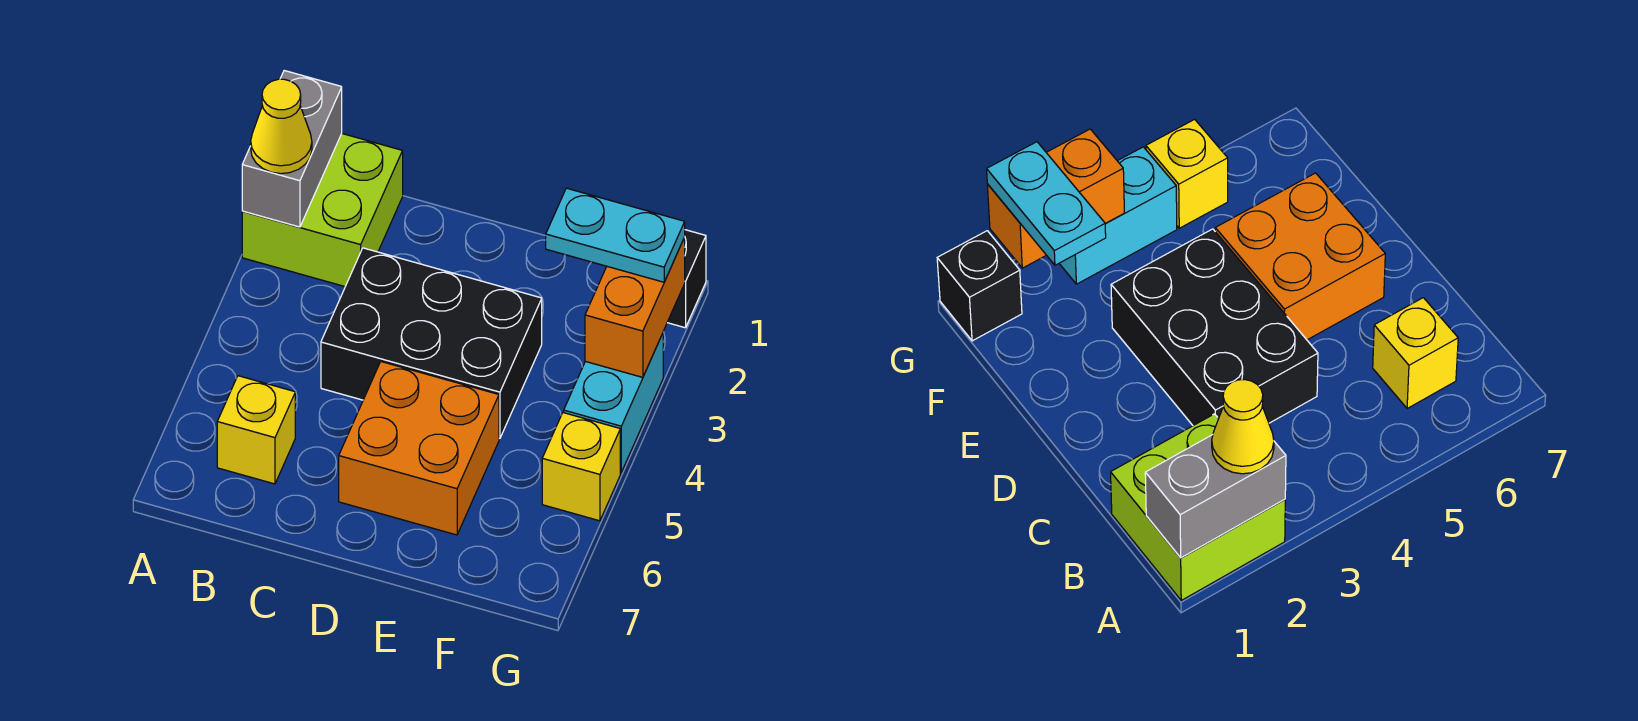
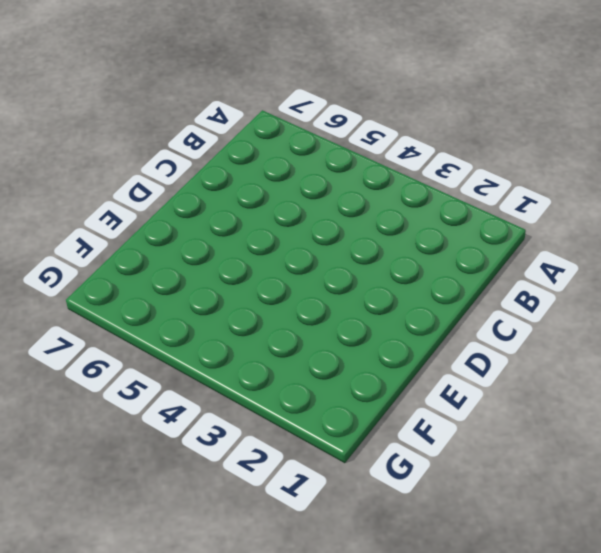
none -> lime brick A1:B2 level 1
none -> yellow brick B6 level 1

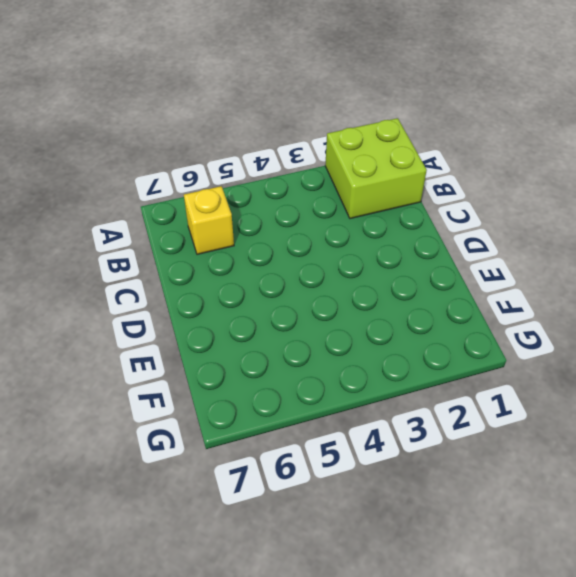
none -> black brick C3:E4 level 1
none -> orange brick D5:E6 level 1

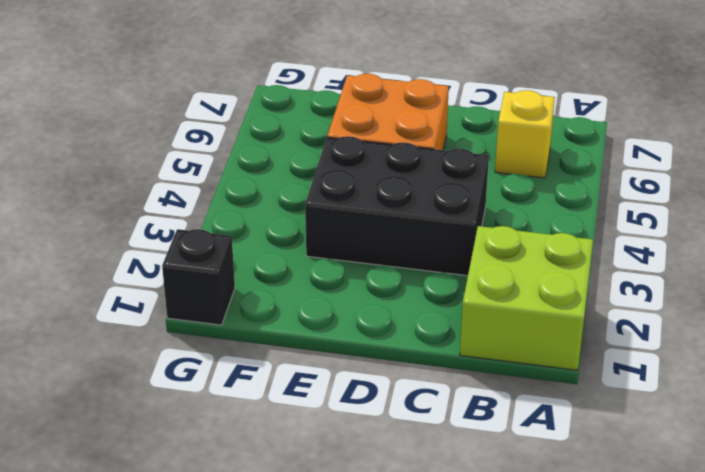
none -> cyan brick G3:G4 level 1
none -> yellow brick G5 level 1

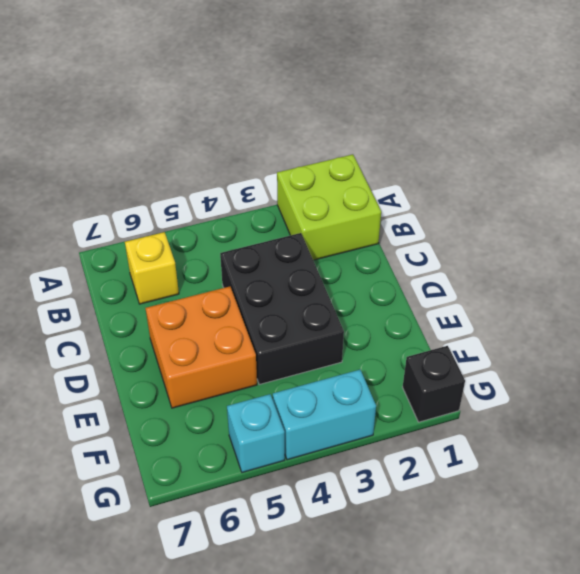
cyan brick G5 level 1 -> yellow brick G5 level 1
none -> grey brick A1:A2 level 2
none -> orange brick G2:G3 level 2

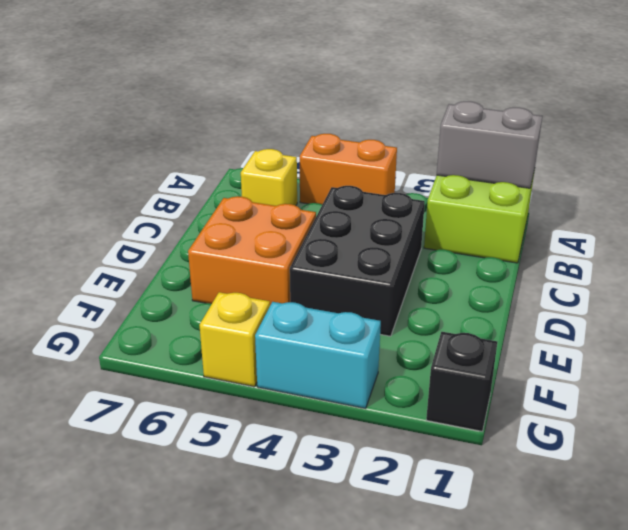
orange brick A4:A5 level 1 -> orange brick G2:G3 level 2
none -> yellow cone A2 level 3
none -> cyan plate F2:G2 level 3

